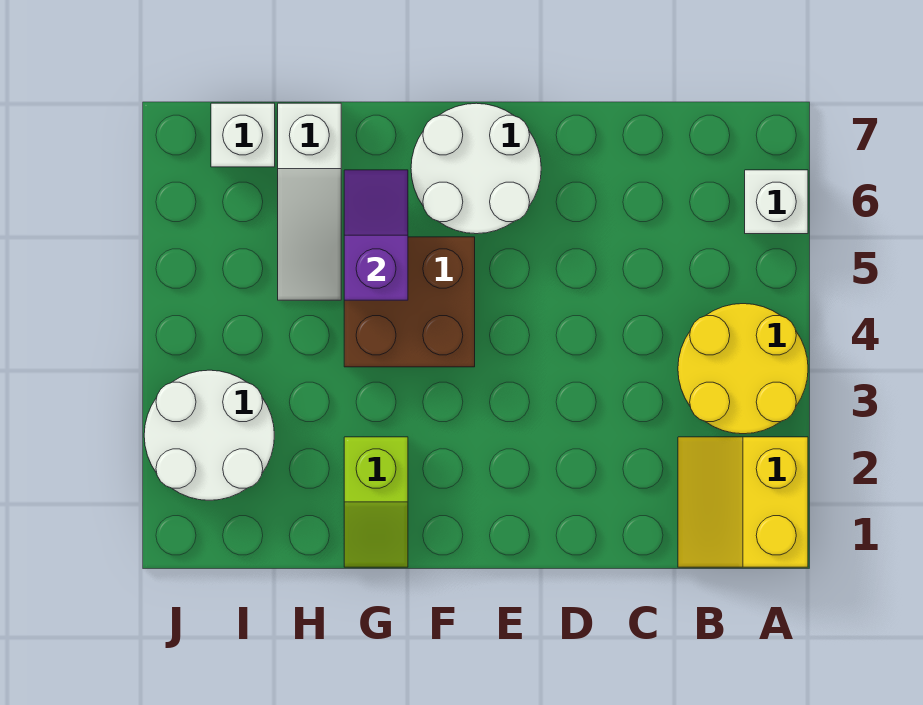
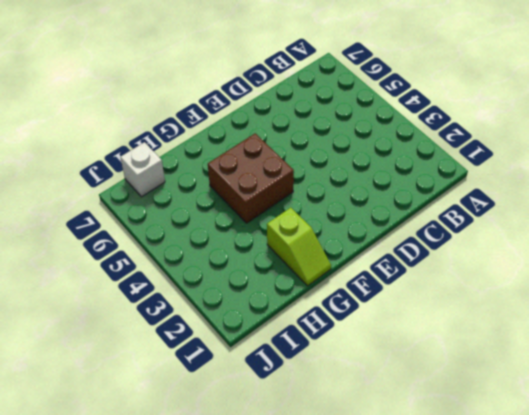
none -> yellow slope A1:B2 level 1 top A
none -> yellow round brick A3:B4 level 1

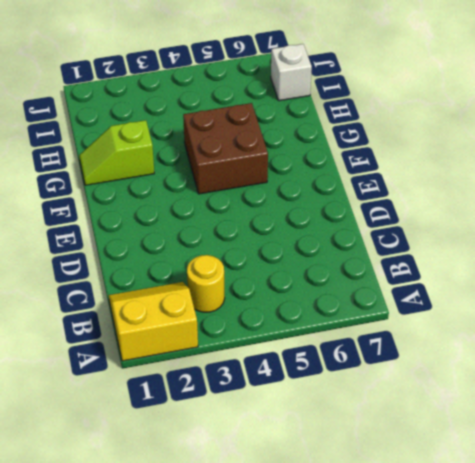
yellow round brick B3 level 1 -> yellow round brick A3:B4 level 1
none -> white brick A6 level 1
none -> white round brick E6:F7 level 1

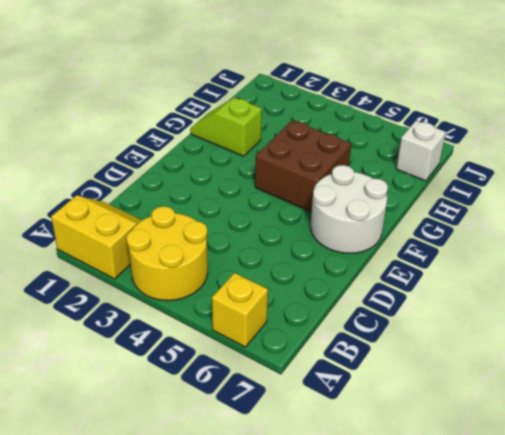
yellow brick A6 level 1 -> white brick A6 level 1
none -> white slope H5:H7 level 1 top 7
none -> white round brick I2:J3 level 1

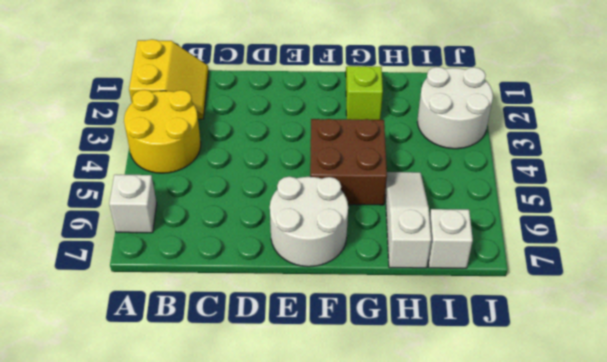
none -> purple slope G5:G6 level 2 top 5

